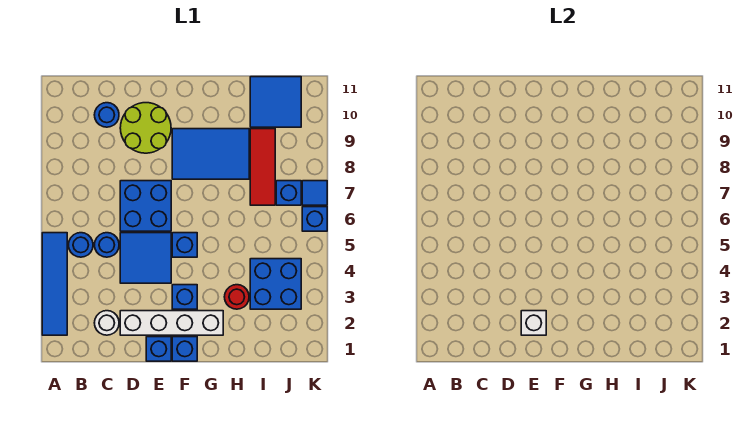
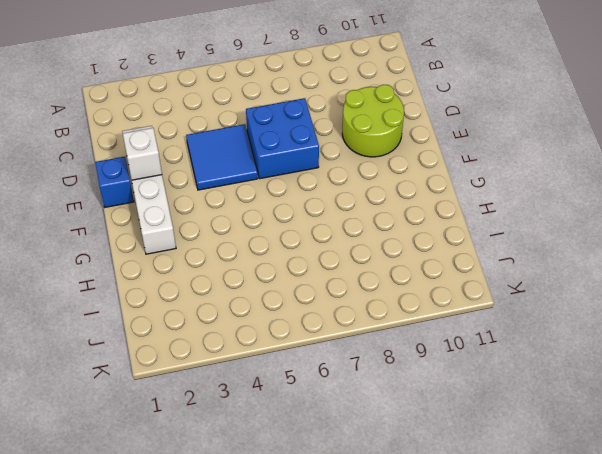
none -> blue tile A2:A5 level 1
none -> blue round brick B5 level 1
none -> white round brick C2 level 1

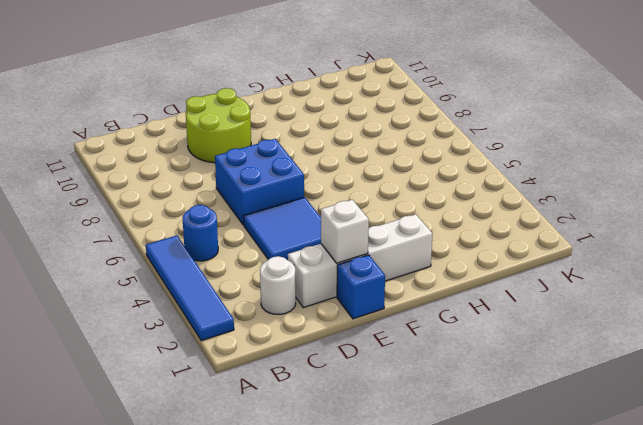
none -> blue round brick C5 level 1
none -> blue round brick C10 level 1
none -> blue brick F1 level 1

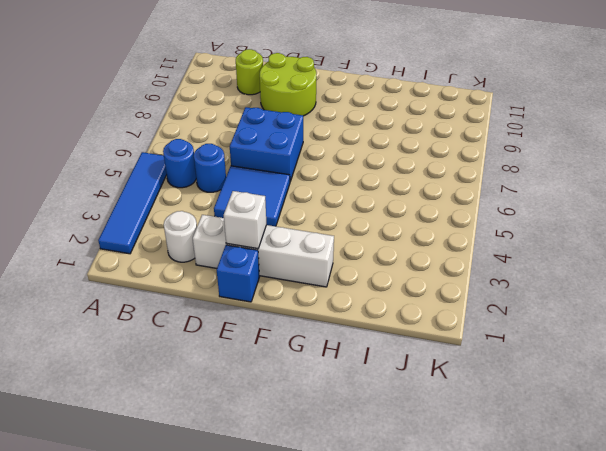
lime round brick C10 level 1 -> blue round brick C10 level 1
none -> blue brick F1 level 1
none -> blue brick F3 level 1
none -> blue brick F5 level 1

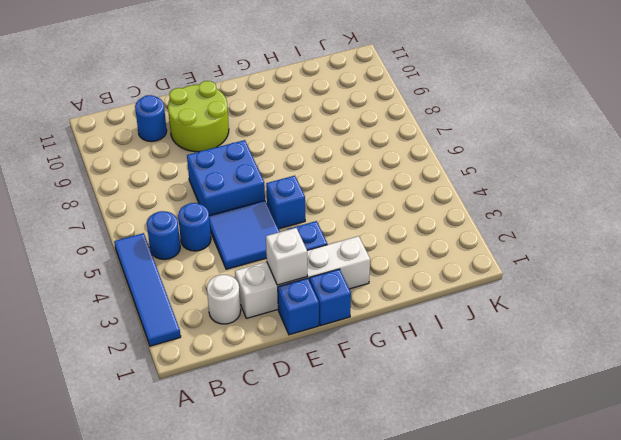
none -> blue tile F8:H9 level 1
none -> red round brick H3 level 1
none -> blue brick I3:J4 level 1

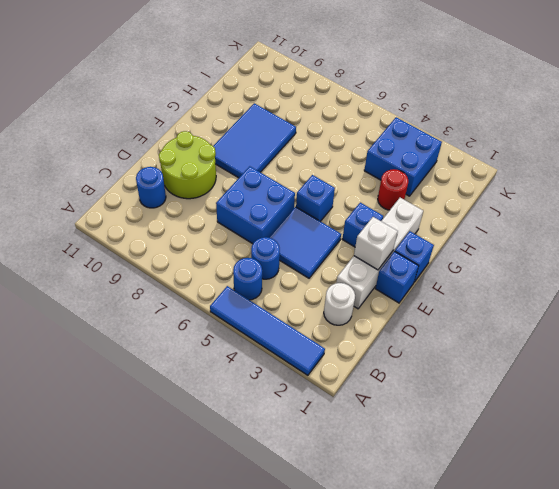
none -> red tile I7:I9 level 1
none -> blue tile I10:J11 level 1
none -> blue brick J7 level 1

